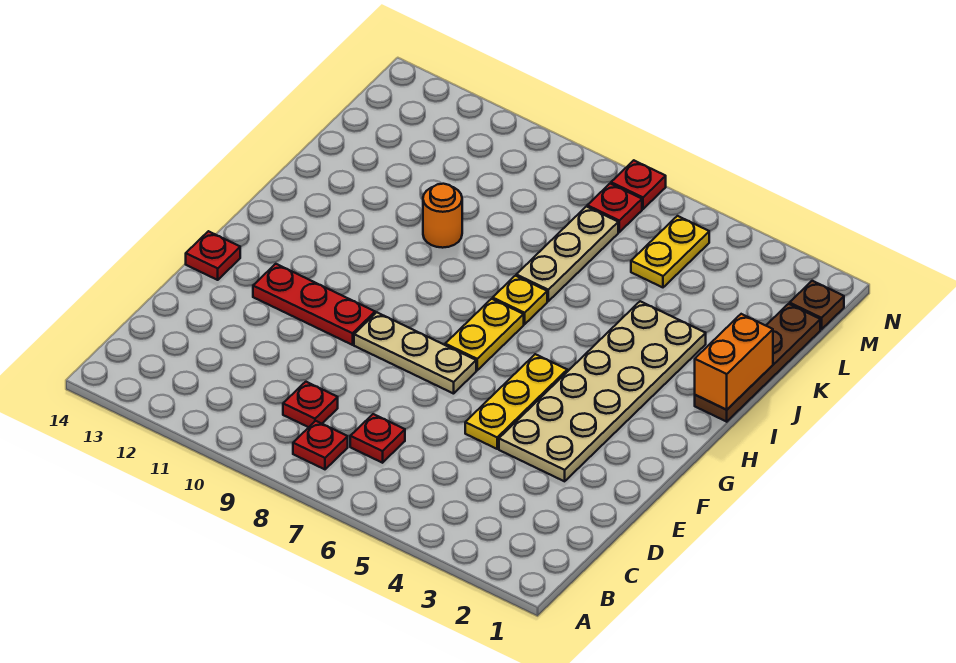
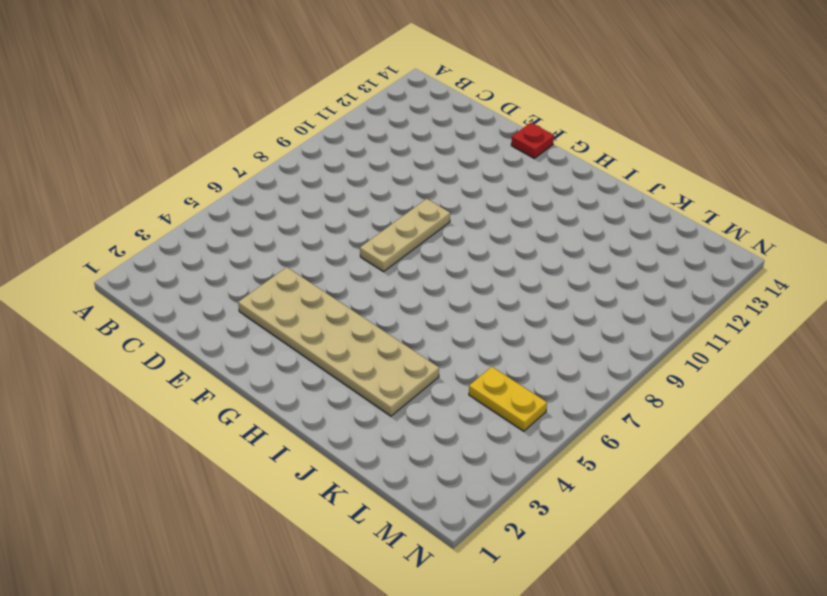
none -> red plate B8 level 1
none -> red plate C7 level 1
none -> red plate C9 level 1

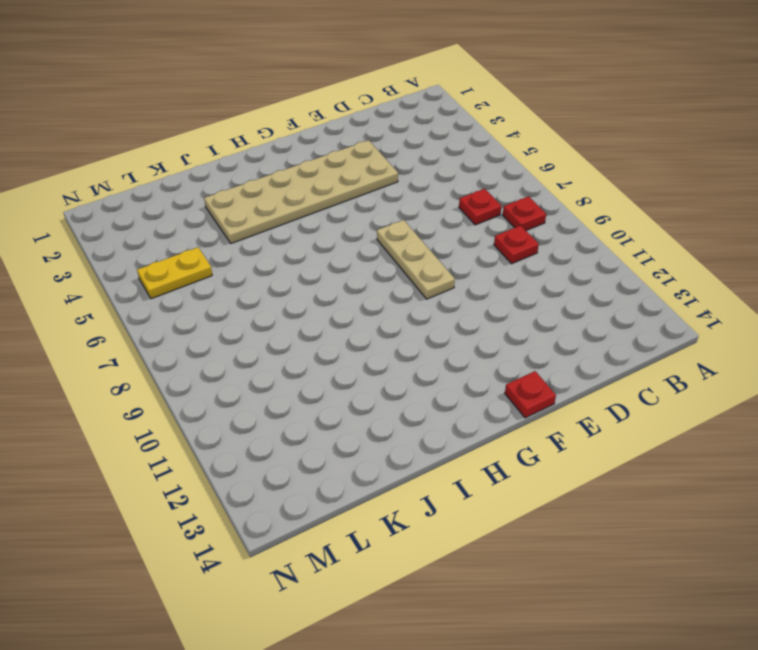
none -> yellow plate E5:G5 level 1
none -> red plate F10:F12 level 1
none -> yellow plate G7:H7 level 1

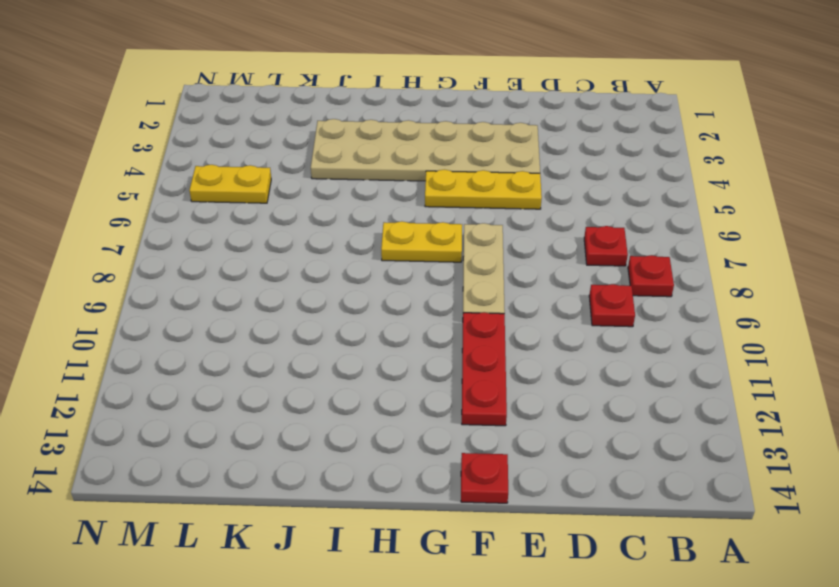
none -> brown plate I1:L1 level 1
none -> yellow plate I7 level 1
none -> tan plate J7:L7 level 1

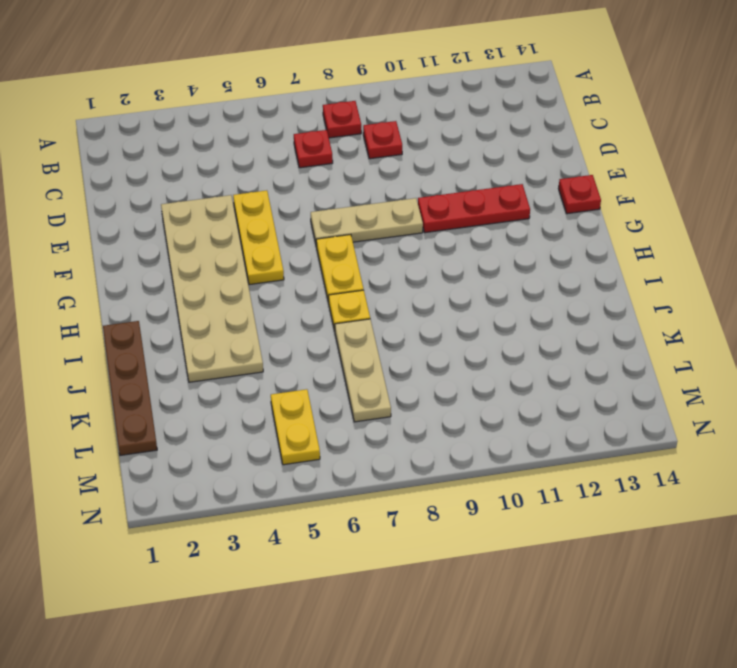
none -> orange round brick J10 level 1
none -> brown plate M1 level 1
none -> red plate M7 level 1

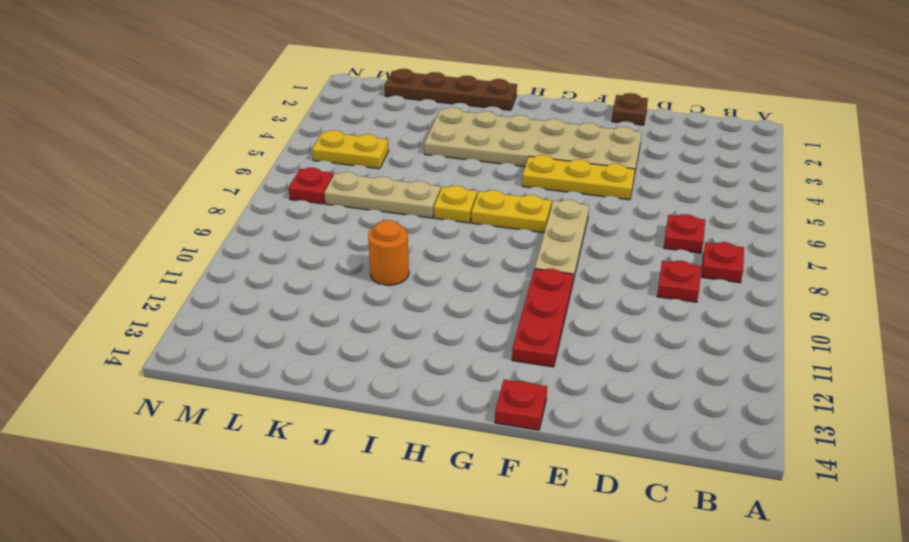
brown plate E1 level 1 -> brown plate M1 level 1
none -> red plate N7 level 1
none -> orange brick I1:J1 level 2

